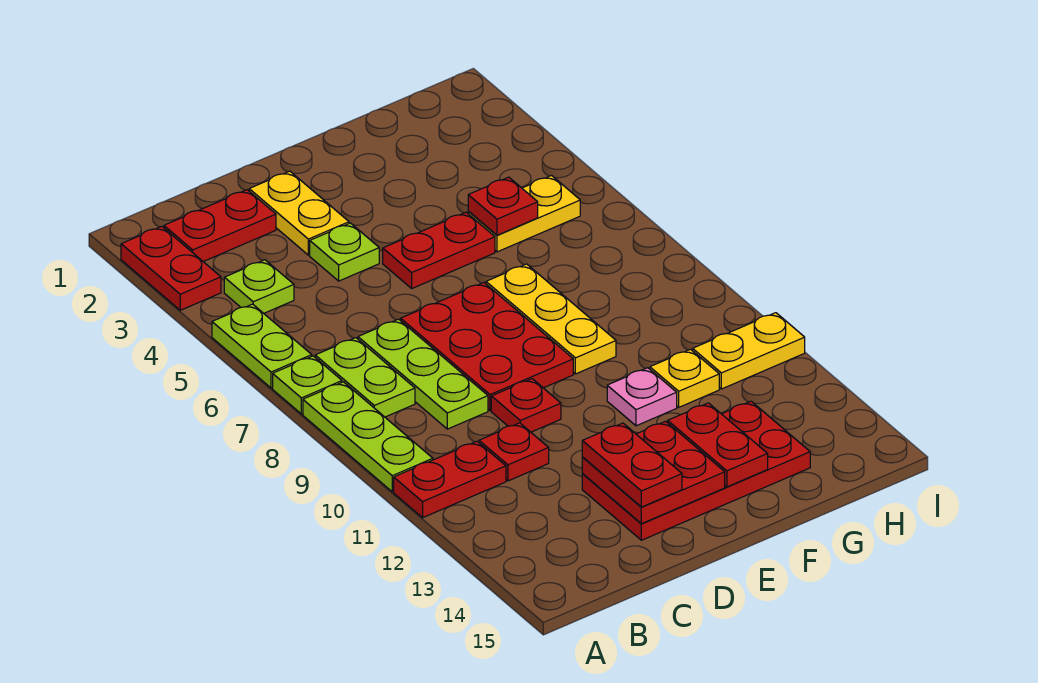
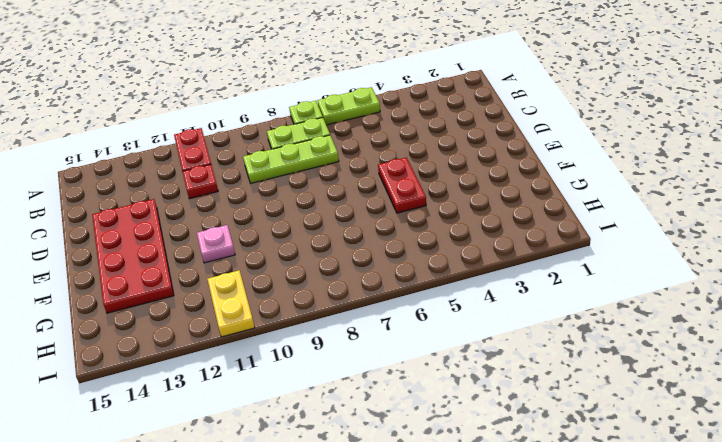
none -> red plate A2:A3 level 1
none -> lime plate A8:A10 level 1
none -> red plate B2:C2 level 1

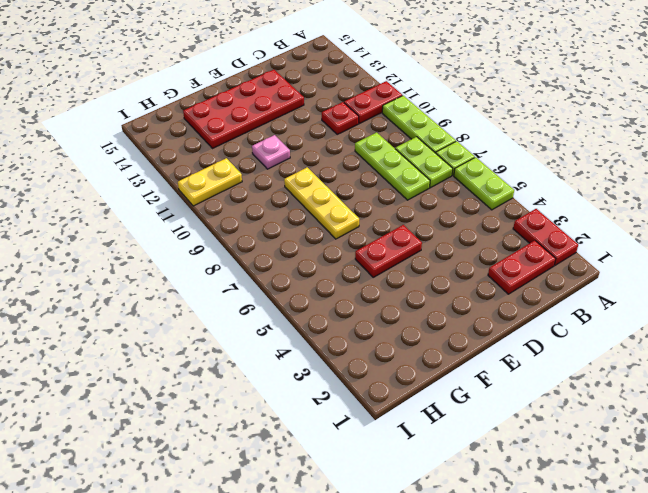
none -> lime plate B4 level 1
none -> yellow plate D2:D3 level 1
none -> lime plate D4 level 1

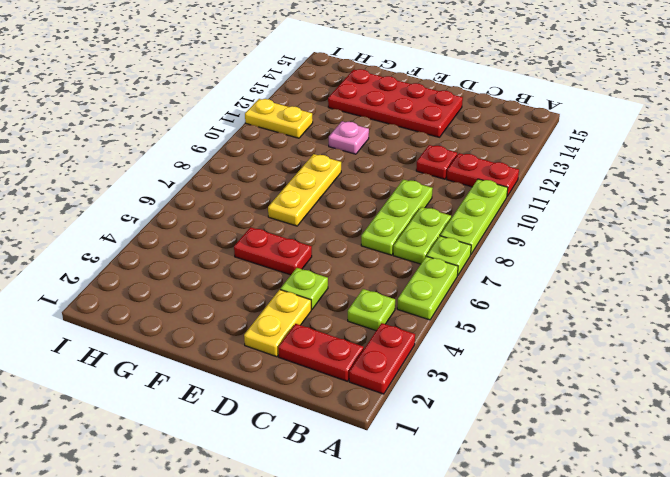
none -> red plate D7:E9 level 1
none -> red plate D10 level 1
none -> yellow plate G5:H5 level 1

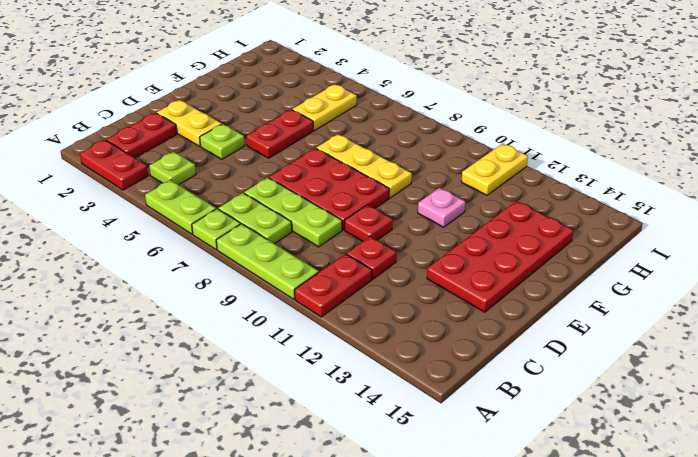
none -> yellow plate G11 level 1
none -> red plate D13:E14 level 2
none -> red plate F13:F14 level 2

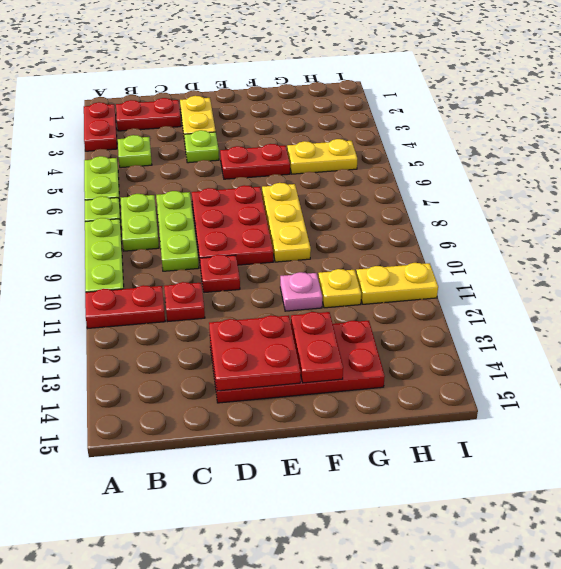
none -> red plate G5 level 2
none -> red plate D13:D14 level 3

